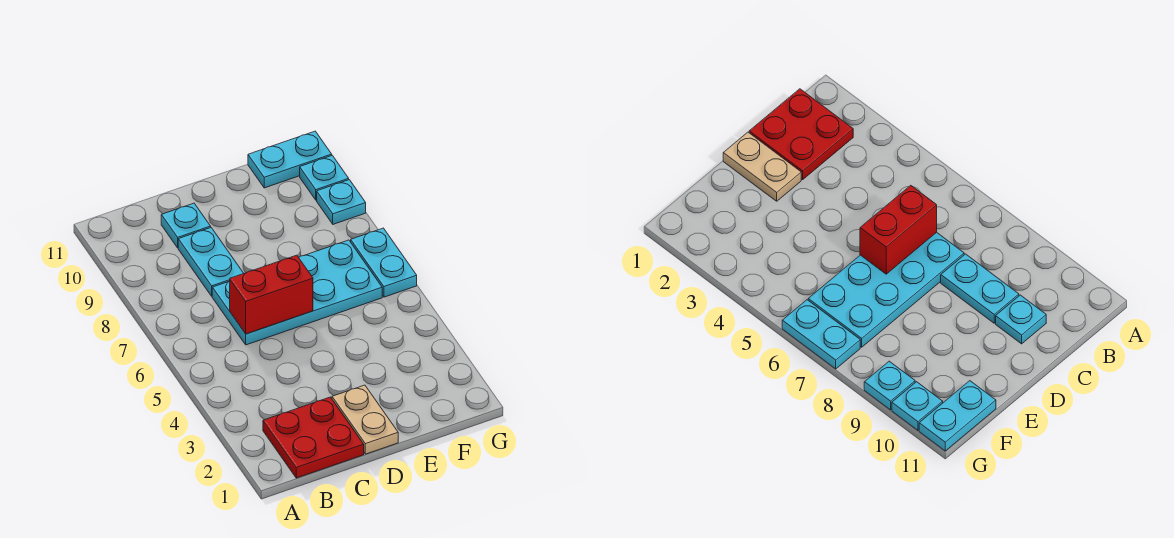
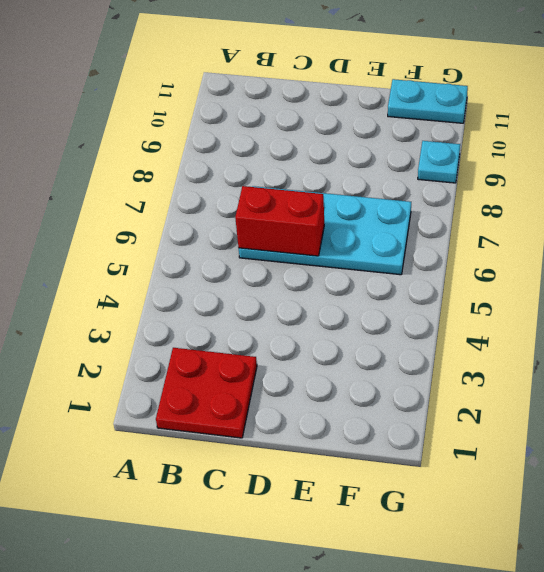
none -> cyan plate C8:C9 level 1
none -> cyan plate C10 level 1

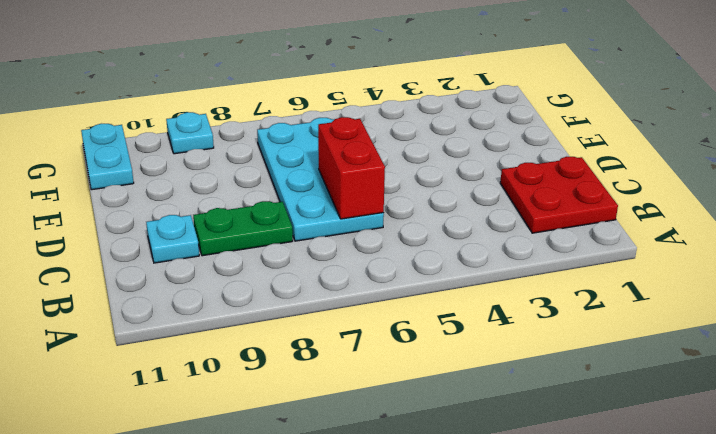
green plate C8:C9 level 1 -> cyan plate C8:C9 level 1
none -> tan plate D1:D2 level 1
none -> cyan plate G6:G7 level 1

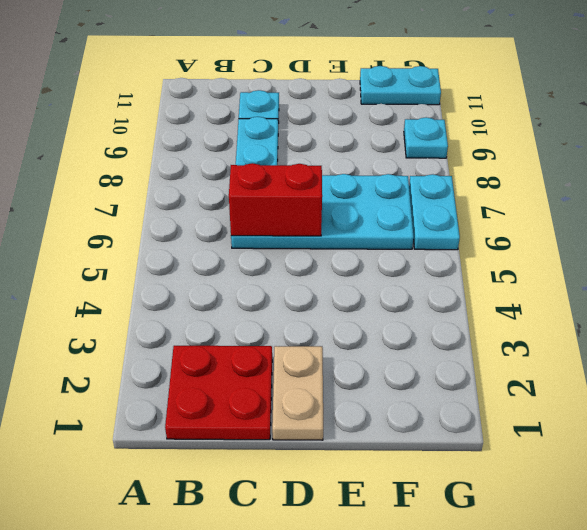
none -> cyan plate G10 level 1

